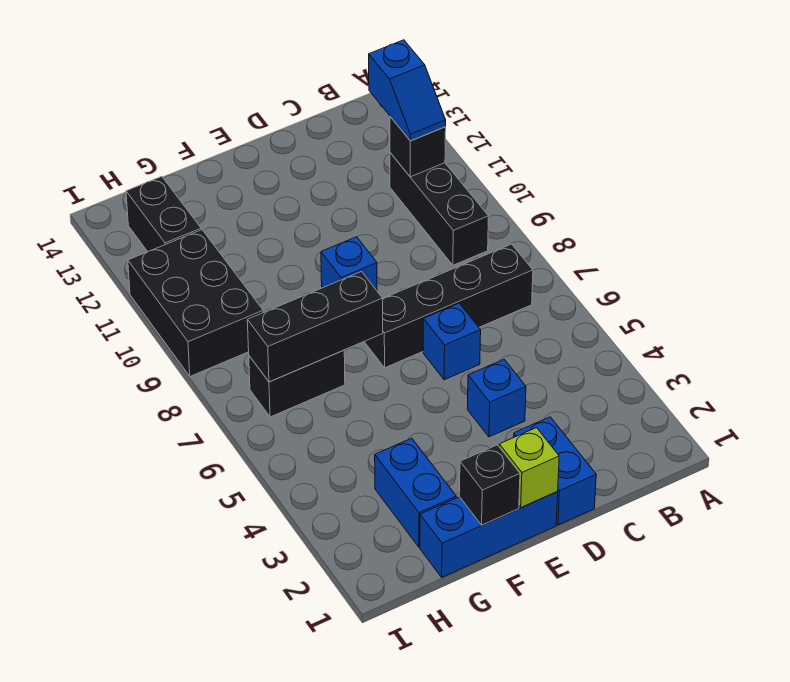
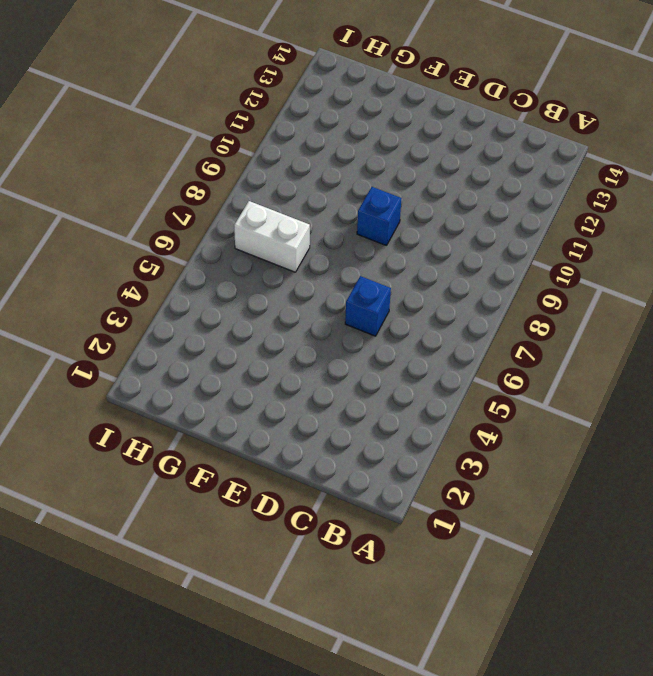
white brick G7:H7 level 1 -> black brick G7:H7 level 1
none -> black brick B7:E7 level 1
none -> black brick B9:B11 level 1
none -> blue brick D1:D2 level 1

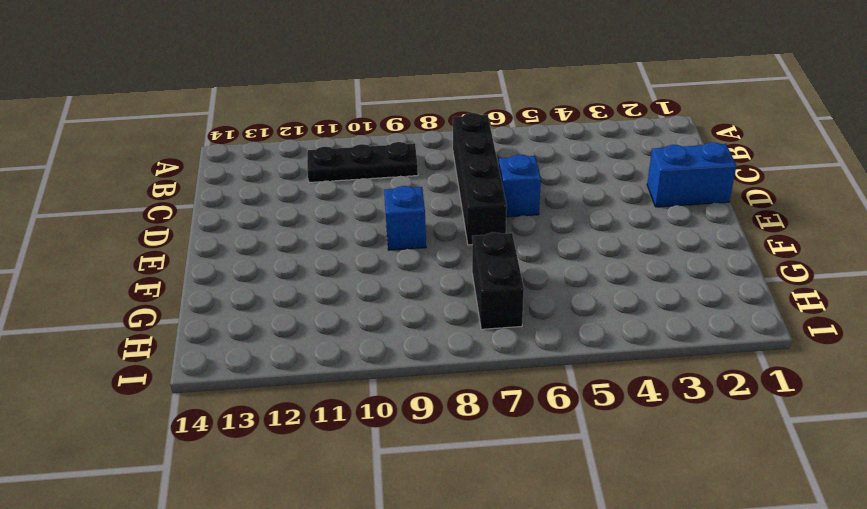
black plate B9:B11 level 1 -> black brick B9:B11 level 1
none -> blue brick D4 level 1
none -> blue brick E1:G1 level 1
none -> blue brick G2:G3 level 1

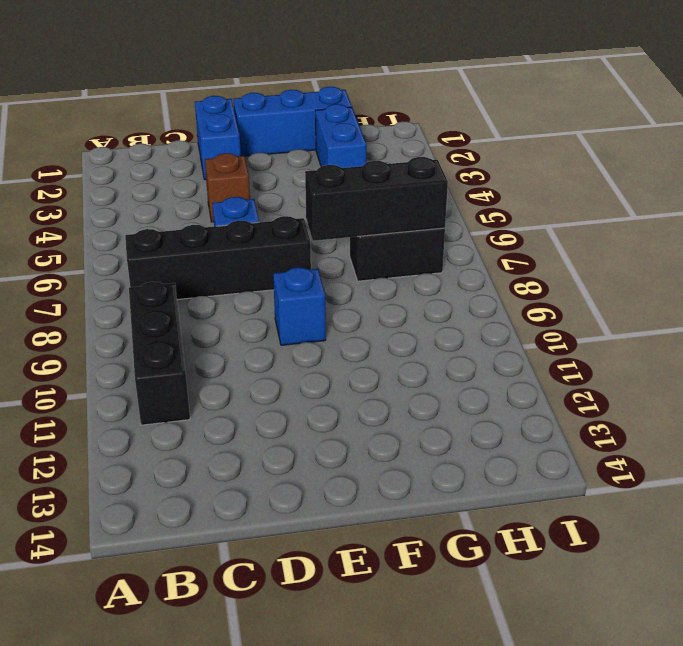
brown brick D4 level 1 -> blue brick D4 level 1
none -> black brick H9:I11 level 1
none -> black brick H12:H13 level 1
none -> black brick B11 level 2

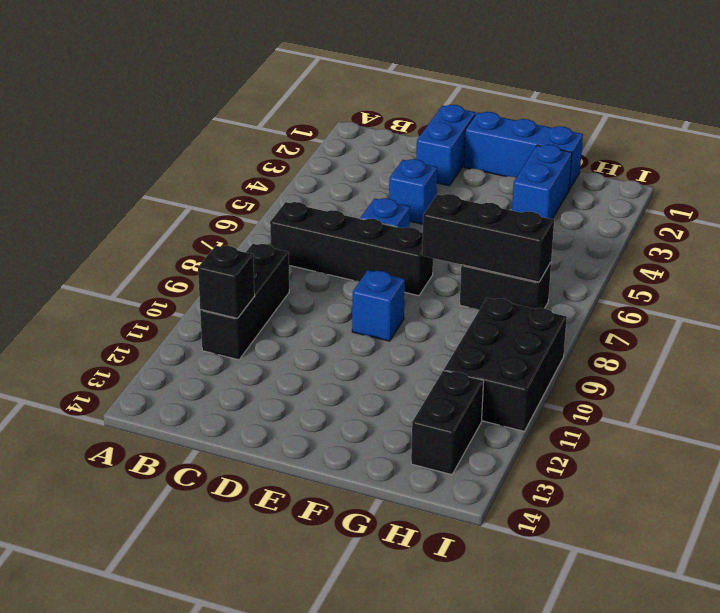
none -> lime brick E1 level 2
none -> black brick F1 level 2
none -> blue slope B11:B12 level 3 top 12

